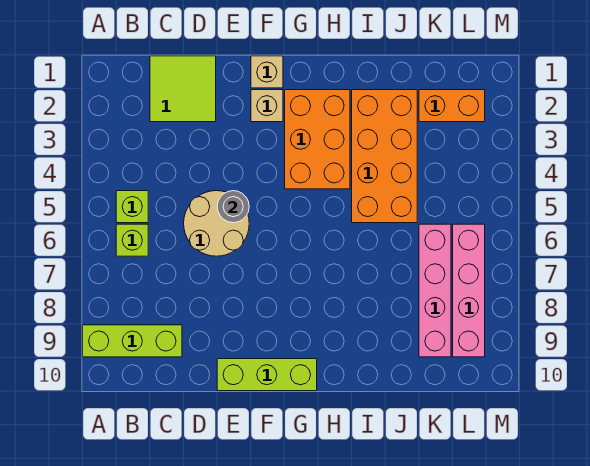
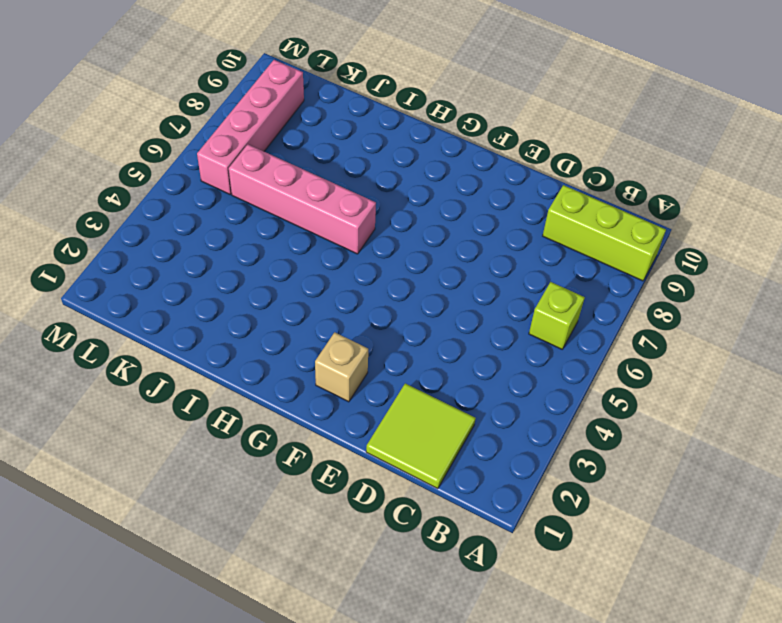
pink brick H6:K6 level 1 -> pink brick K6:K9 level 1
none -> lime brick B5 level 1
none -> tan round brick D5:E6 level 1
none -> lime brick E10:G10 level 1

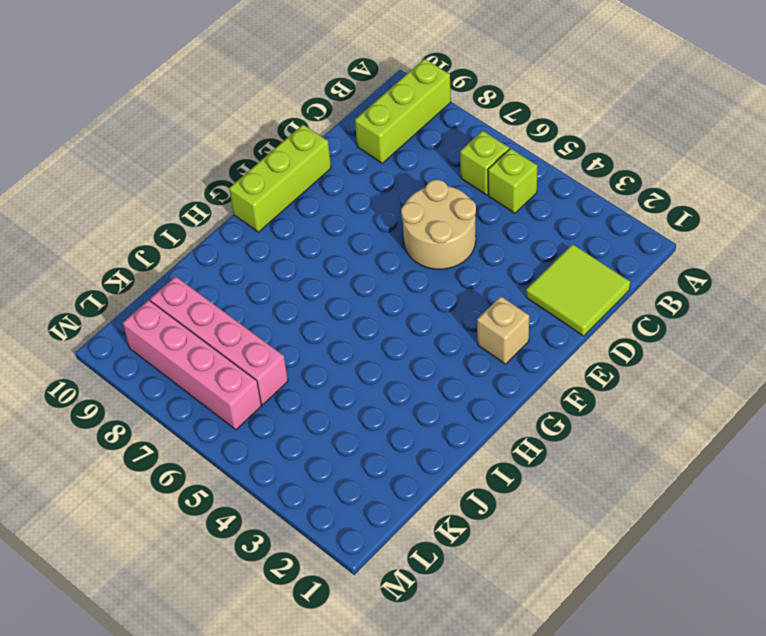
none -> tan brick F1 level 1
none -> orange brick G2:H4 level 1
none -> orange brick I2:J5 level 1

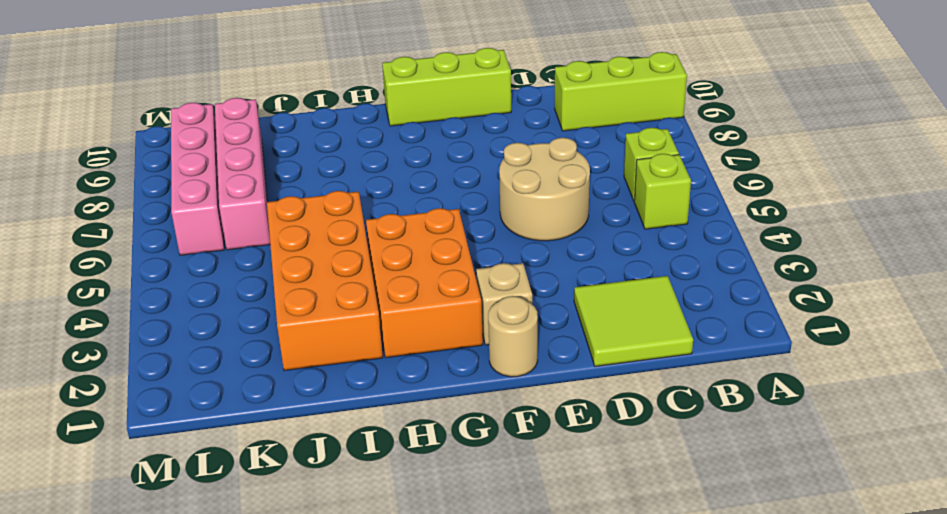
tan round brick F1 level 1 -> tan brick F1 level 1
none -> orange brick K2:L2 level 1
none -> grey round brick E5 level 2

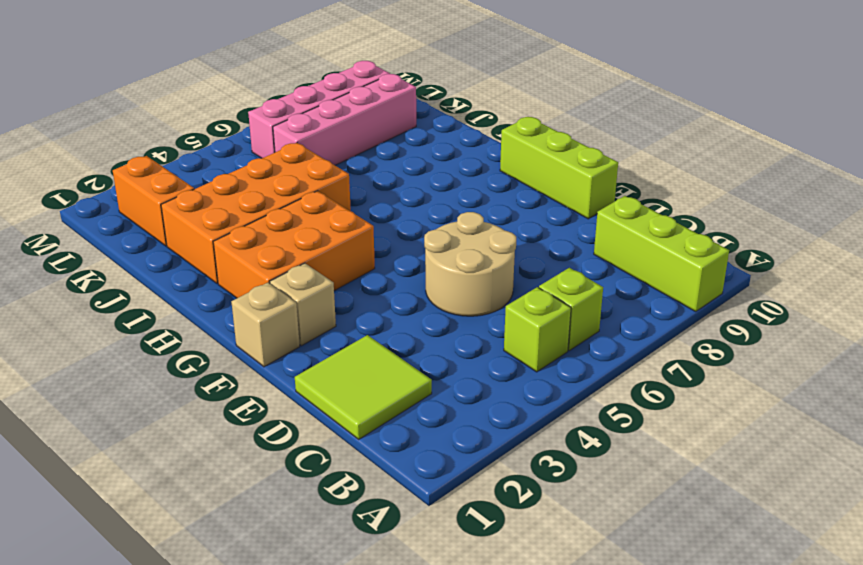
none -> grey round brick E5 level 2

